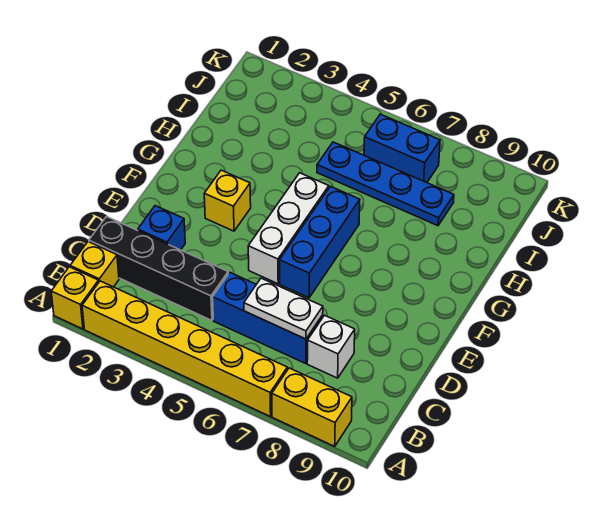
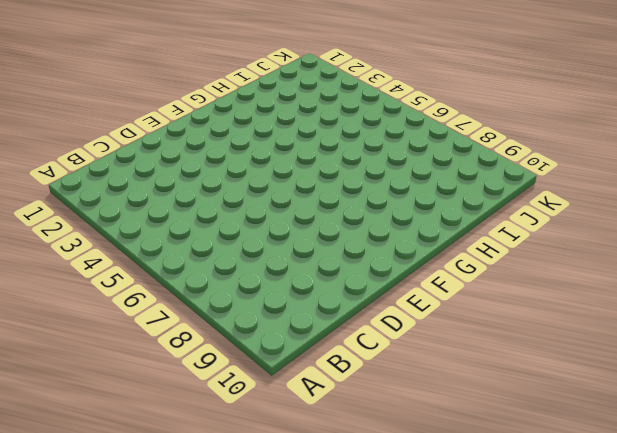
none -> yellow brick A1 level 1
none -> yellow brick A2:A7 level 1
none -> yellow brick A8:A9 level 1

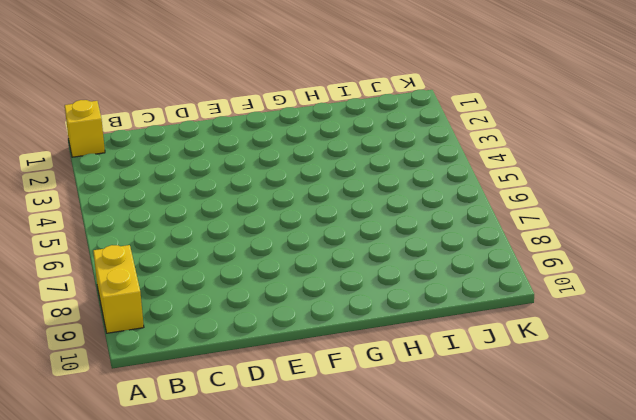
none -> yellow brick A2:A7 level 1
none -> yellow brick B1 level 1
none -> black brick C1:C4 level 1

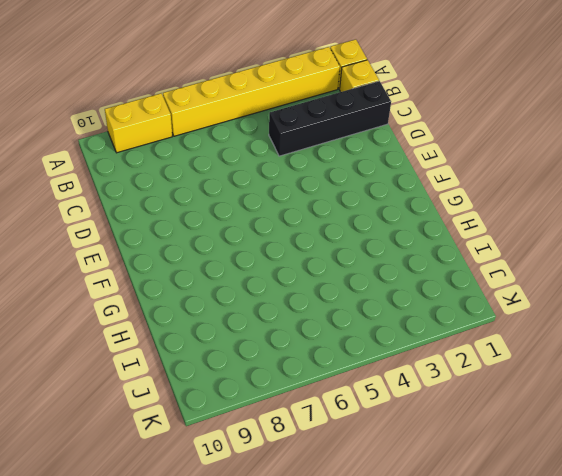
none -> blue brick C5:C7 level 1
none -> white brick C8 level 1
none -> blue brick D2 level 1

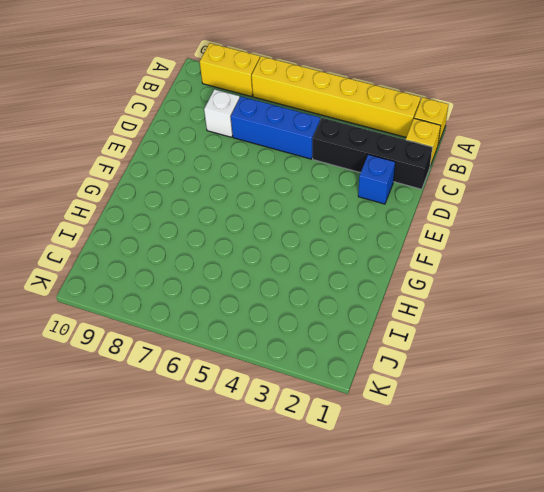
none -> white brick E5:G5 level 1
none -> blue brick E6:G6 level 1
none -> yellow brick F3 level 1

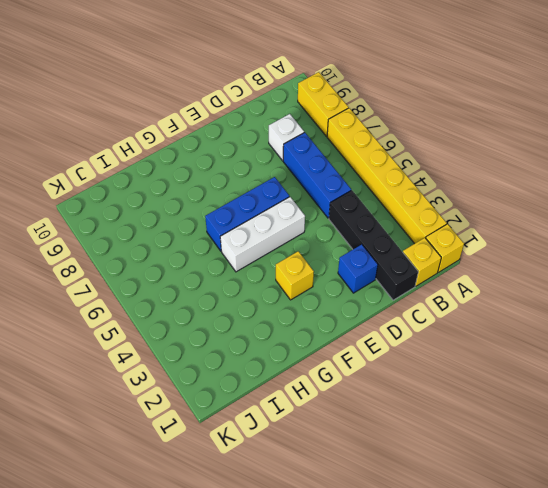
none -> blue plate I5:I8 level 1
none -> blue brick J6:J7 level 1
none -> white plate C6:C7 level 2

